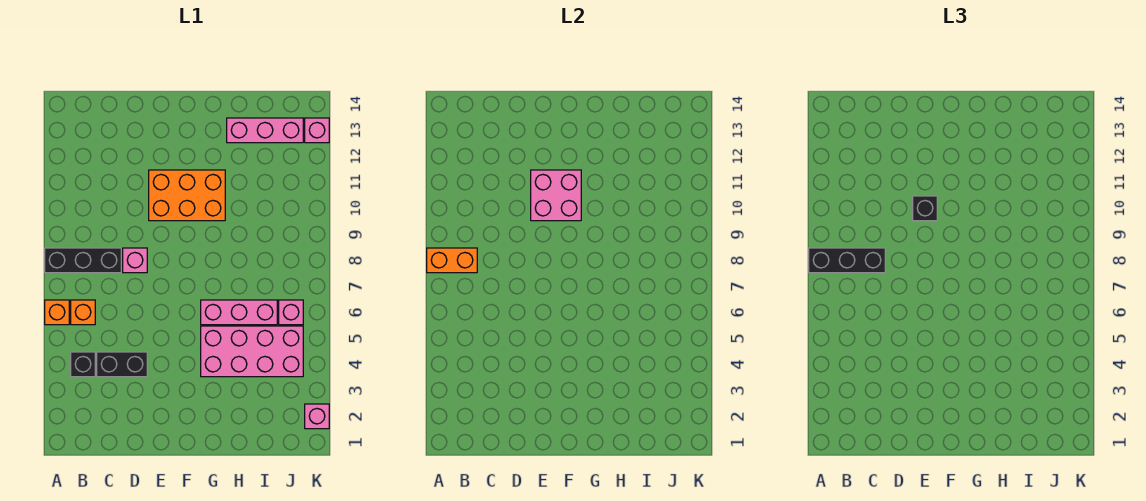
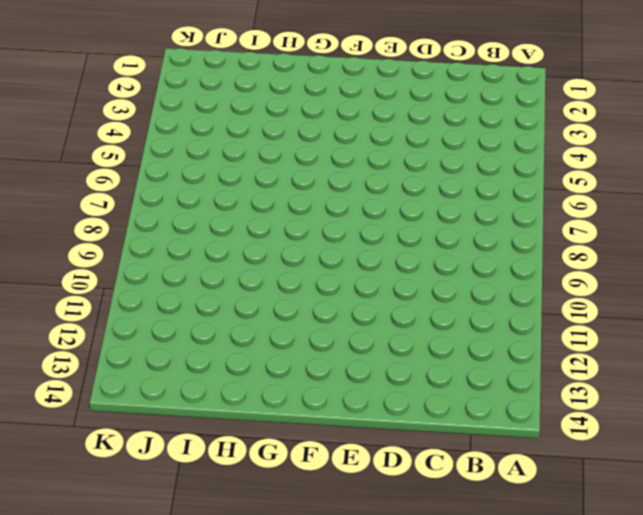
none -> orange brick A6 level 1
none -> black brick A8:C8 level 1
none -> black brick B4 level 1

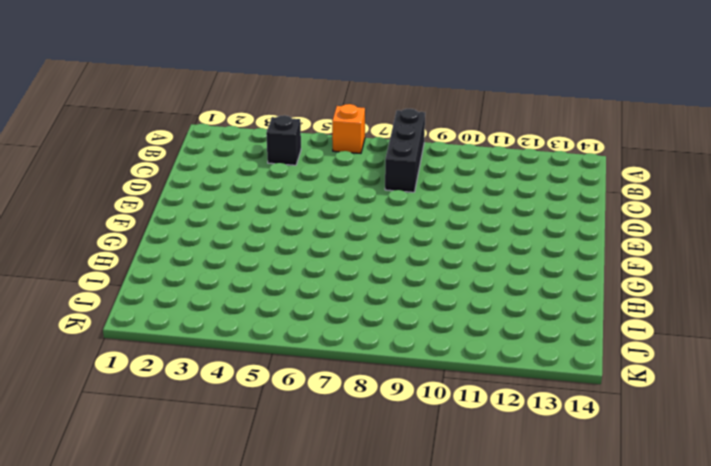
none -> orange brick B6 level 1
none -> black brick C4:D4 level 1
none -> pink brick D8 level 1

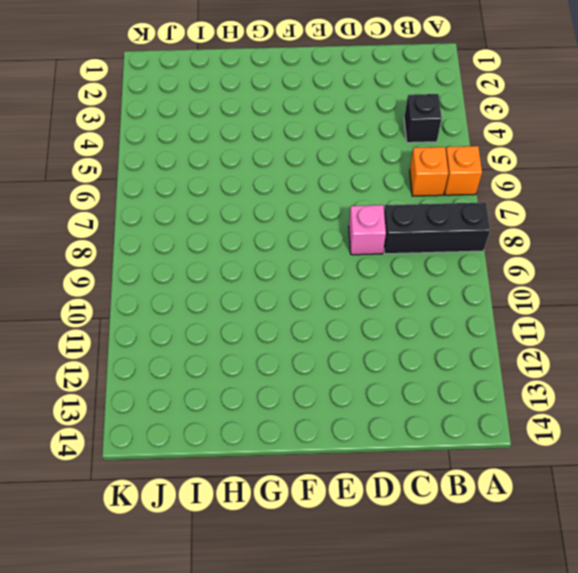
none -> black brick C4:D4 level 1
none -> orange brick E10:G11 level 1
none -> pink brick G4:J5 level 1

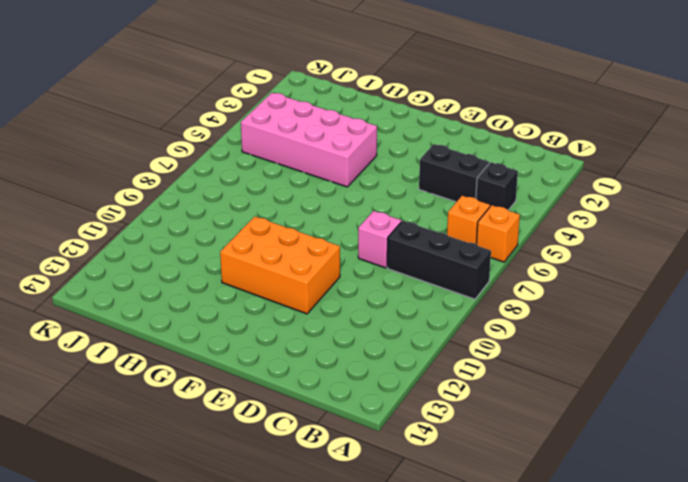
none -> pink brick G6:I6 level 1
none -> pink brick H13:J13 level 1
none -> pink brick J6 level 1

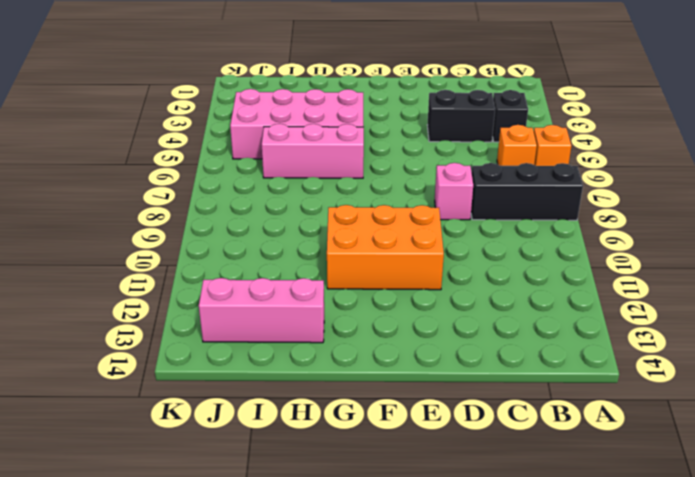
none -> pink brick J6 level 1
none -> pink brick K2 level 1
none -> pink brick K13 level 1

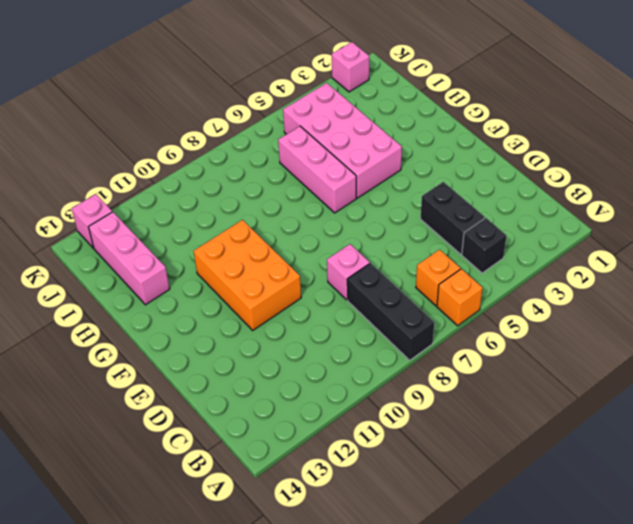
none -> pink brick J6 level 1
none -> orange brick A8:B8 level 2
none -> pink brick E10:F11 level 2

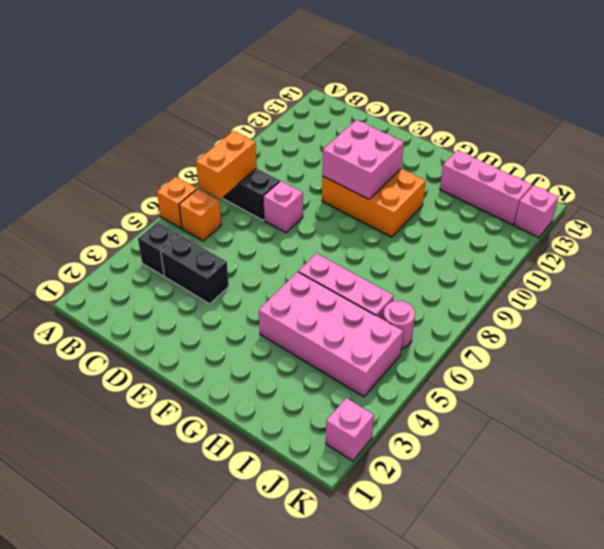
orange brick B7:B8 level 2 -> orange brick A8:B8 level 2
pink round brick J6 level 1 -> pink brick J6 level 1
none -> black brick A8:C8 level 3
none -> black brick E10 level 3

